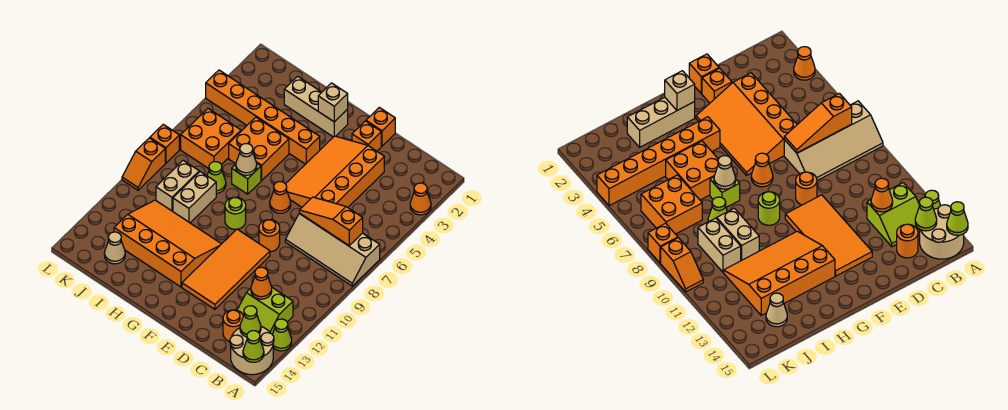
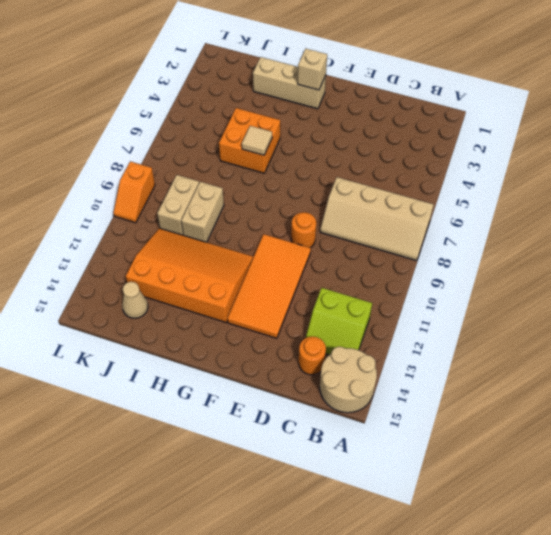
tan tile H6 level 2 -> none
none -> orange cone A3 level 1
none -> lime cone A13 level 1
none -> orange slope D3:F6 level 1 top D
none -> orange brick E1 level 1

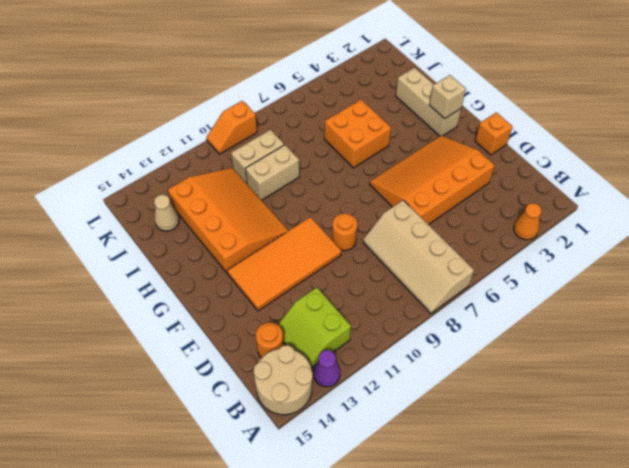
purple cone A13 level 1 -> lime cone A13 level 1
none -> orange brick E2 level 1
none -> orange cone F7 level 1
none -> orange brick G4:L4 level 1
none -> lime round brick G9 level 1

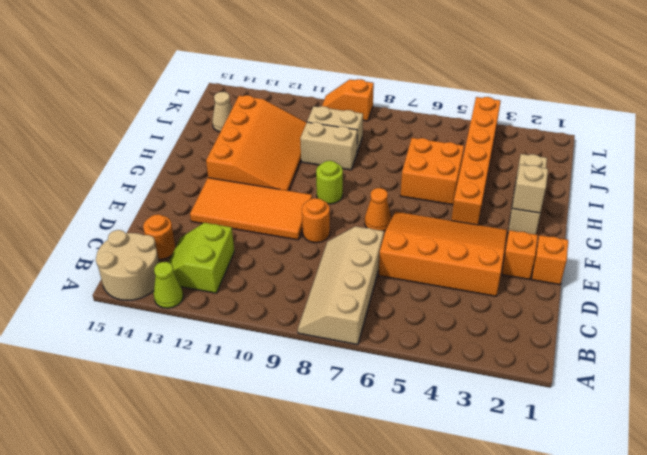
none -> orange cone A3 level 1
none -> lime brick H7 level 1
none -> lime cone I8 level 1
none -> orange brick J6:K7 level 1

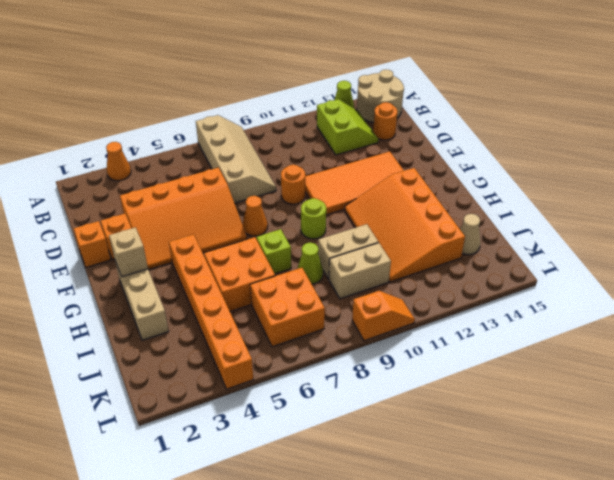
none -> orange brick L8 level 1
none -> lime cone A15 level 2
none -> orange slope B7:D7 level 2 top B
none -> lime cone B14 level 2

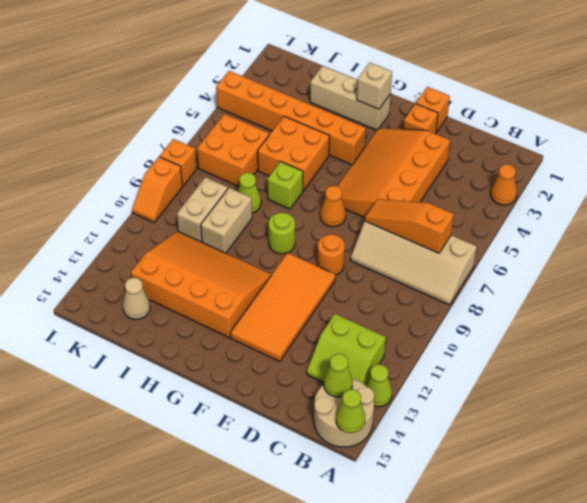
none -> orange round brick C14 level 1
none -> orange cone C12 level 2
none -> tan cone H7 level 2

